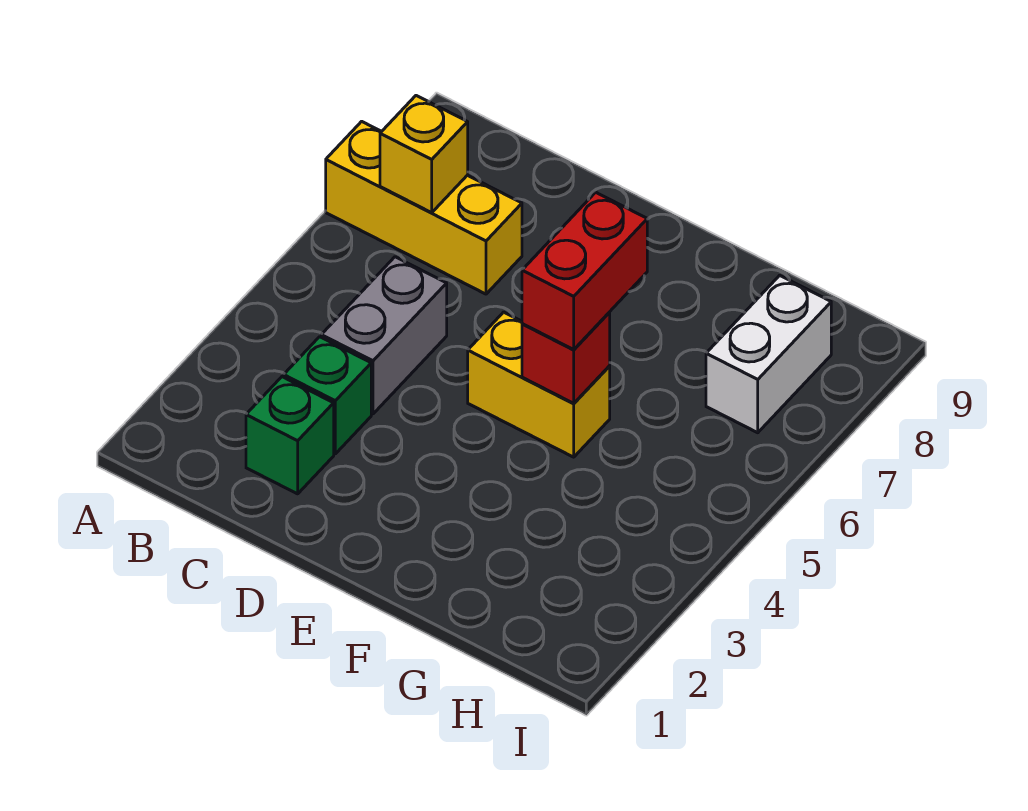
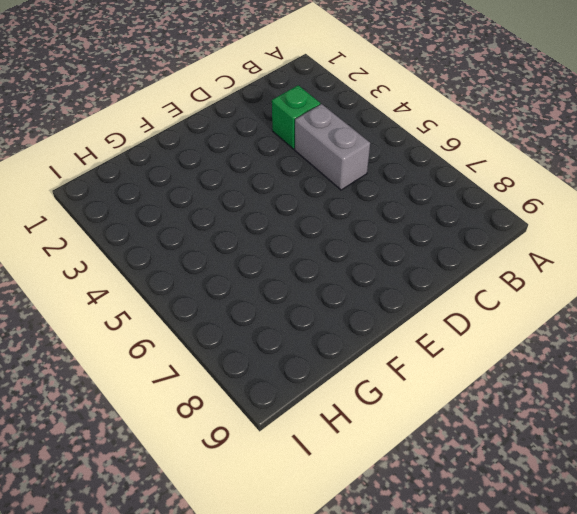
none -> yellow brick A7:C7 level 1
none -> green brick C2 level 1

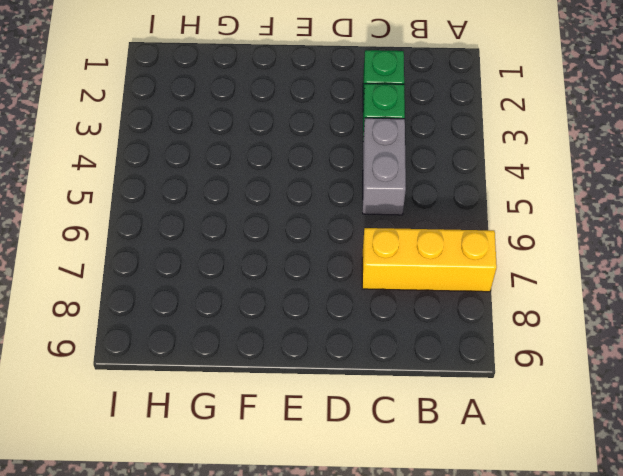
none -> yellow brick E5:F5 level 1
none -> white brick H7:H8 level 1

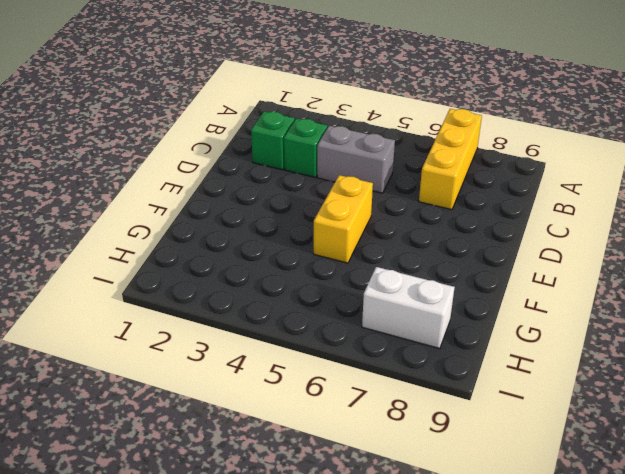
none -> yellow brick B7 level 2
none -> red brick F5 level 2

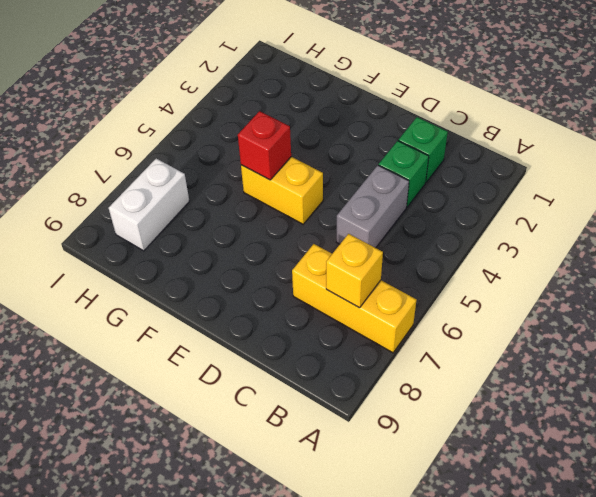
none -> red brick F5:F6 level 3

